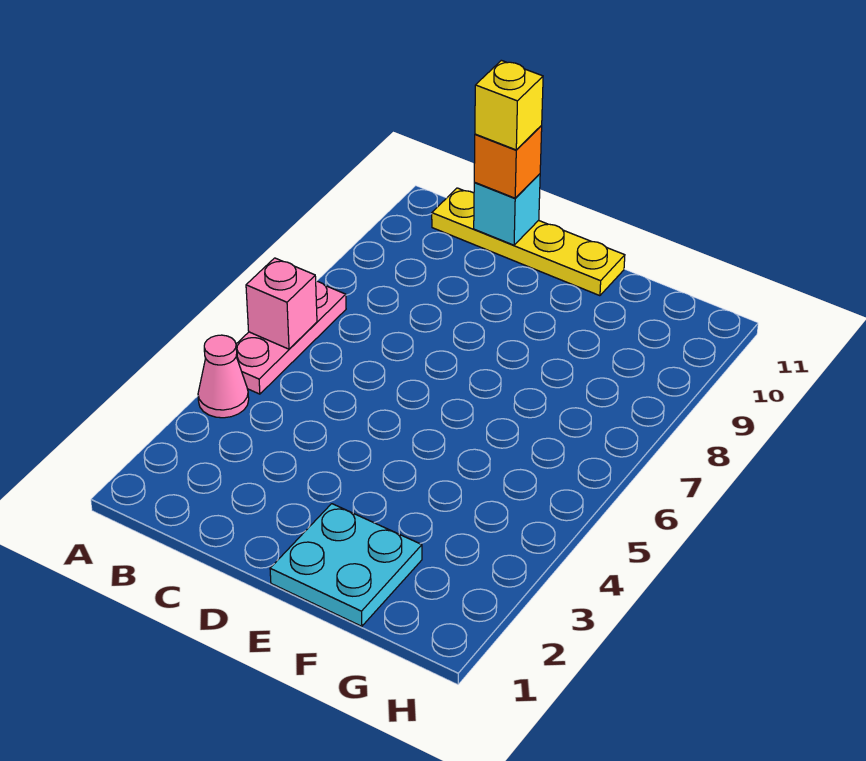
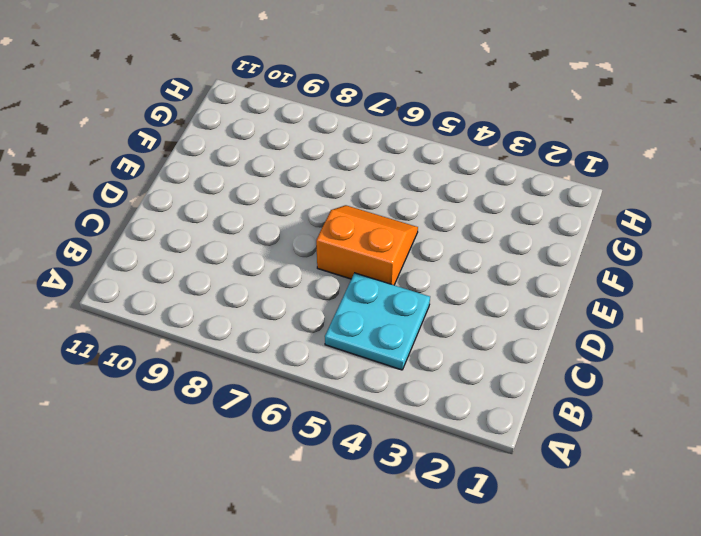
cyan plate B4:C5 level 1 -> cyan plate E1:F2 level 1
orange slope D5:E6 level 1 top D -> none
none -> pink cone A4 level 1
none -> pink plate A5:A7 level 1

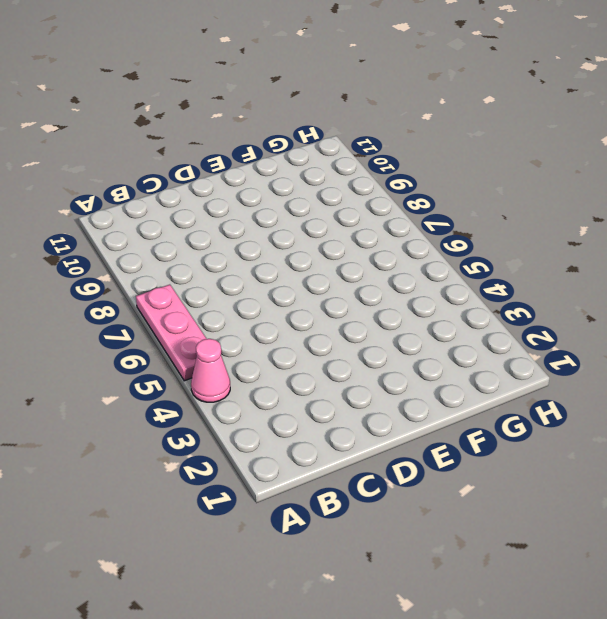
none -> yellow plate B11:E11 level 1
none -> cyan plate E1:F2 level 1

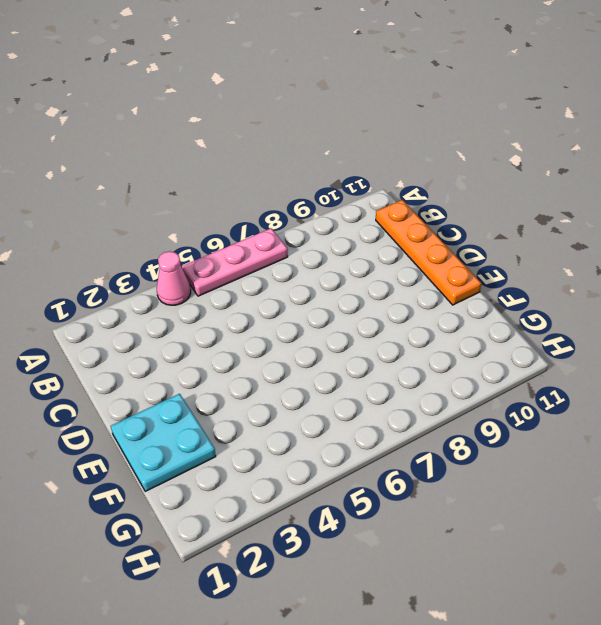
orange plate B11:E11 level 1 -> yellow plate B11:E11 level 1
none -> pink brick A6 level 2
none -> cyan brick C11 level 2

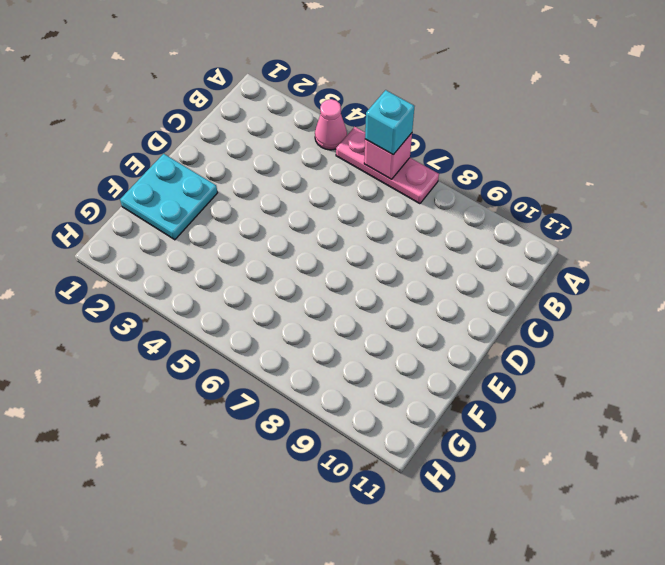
cyan brick A6 level 3 -> cyan brick C11 level 2
none -> yellow plate B11:E11 level 1
none -> orange brick C11 level 3

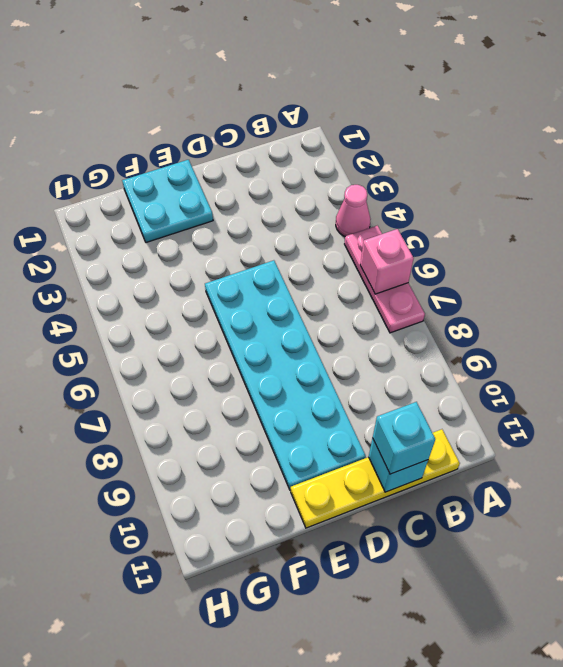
cyan brick C11 level 3 -> orange brick C11 level 3
cyan plate D5:E10 level 1 -> none
none -> yellow brick C11 level 4

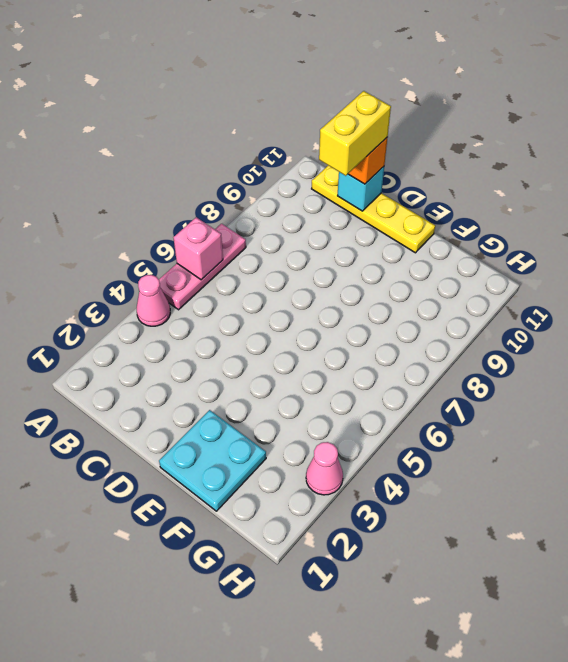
yellow brick C10:C11 level 4 -> yellow brick C11 level 4
pink cone H3 level 1 -> none

